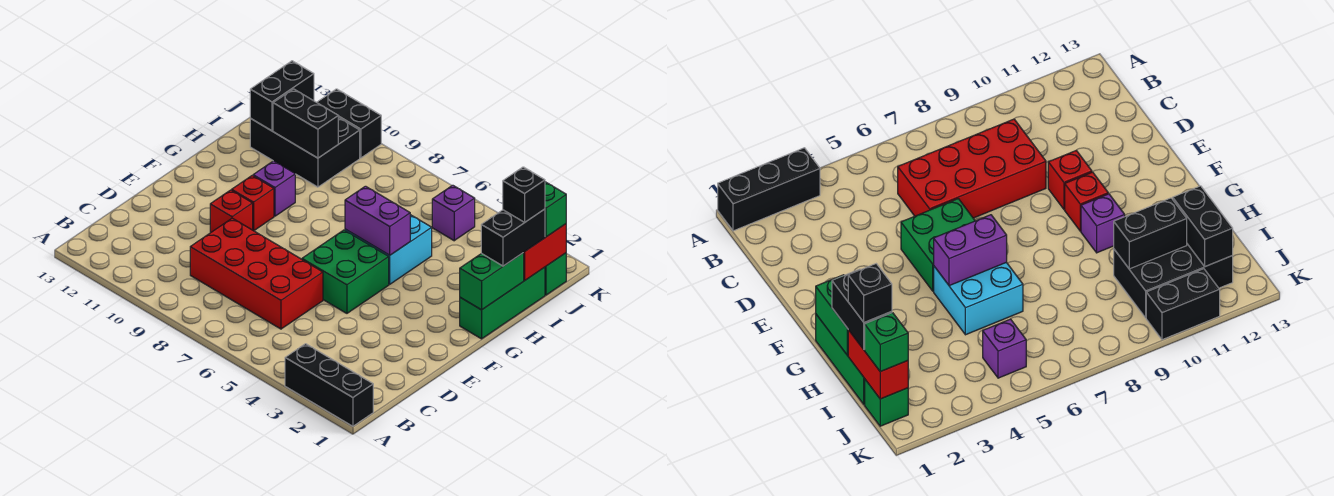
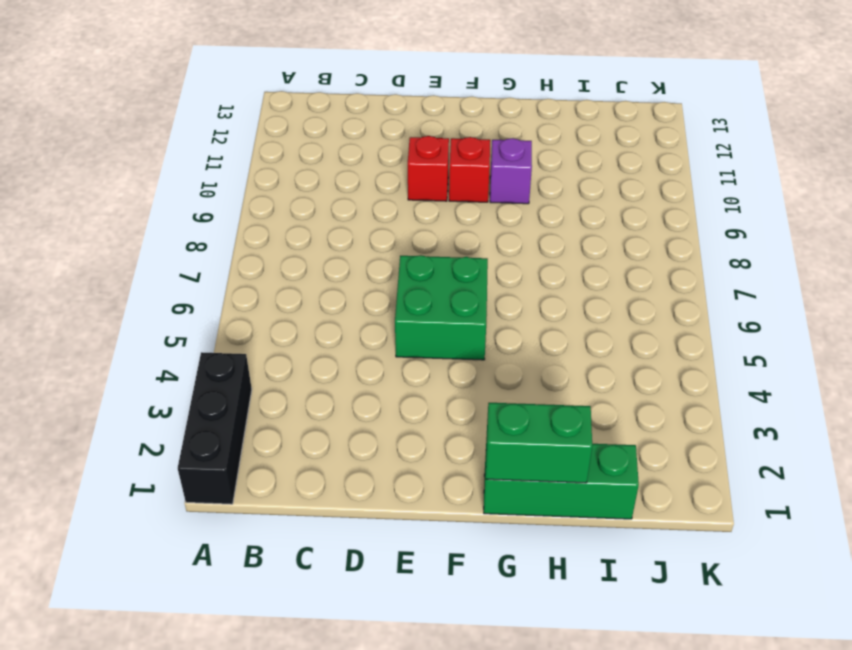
none -> red brick C6:D9 level 1
none -> cyan brick G5:H6 level 1
none -> black brick I10:J12 level 1

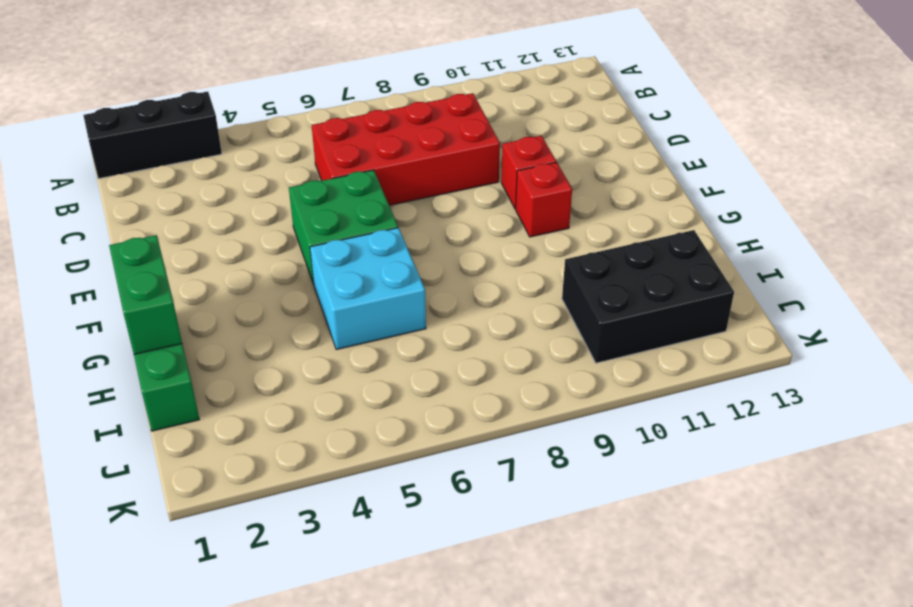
none -> purple brick G10 level 1
none -> green brick J1 level 1
none -> purple brick J5 level 1

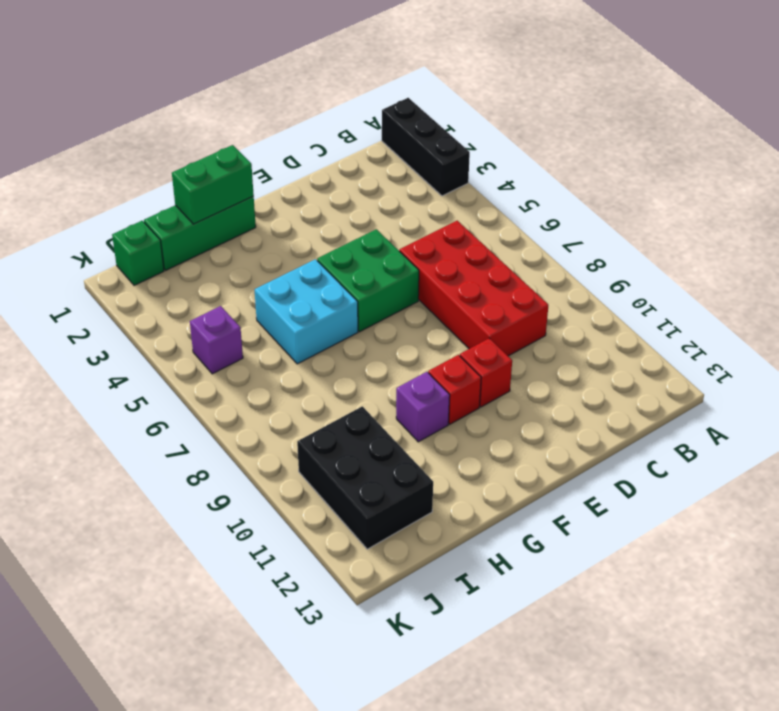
none -> black brick K10:K11 level 1
none -> purple brick G5:G6 level 2
none -> red brick I1:J1 level 2

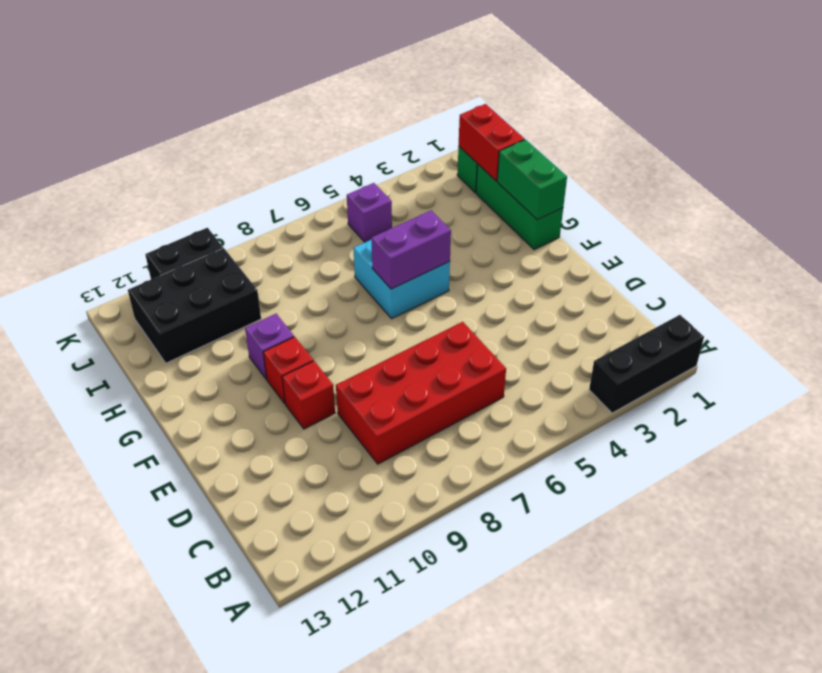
none -> green brick E5:F6 level 1
none -> black brick I10:I11 level 2
none -> black brick I12:J12 level 2

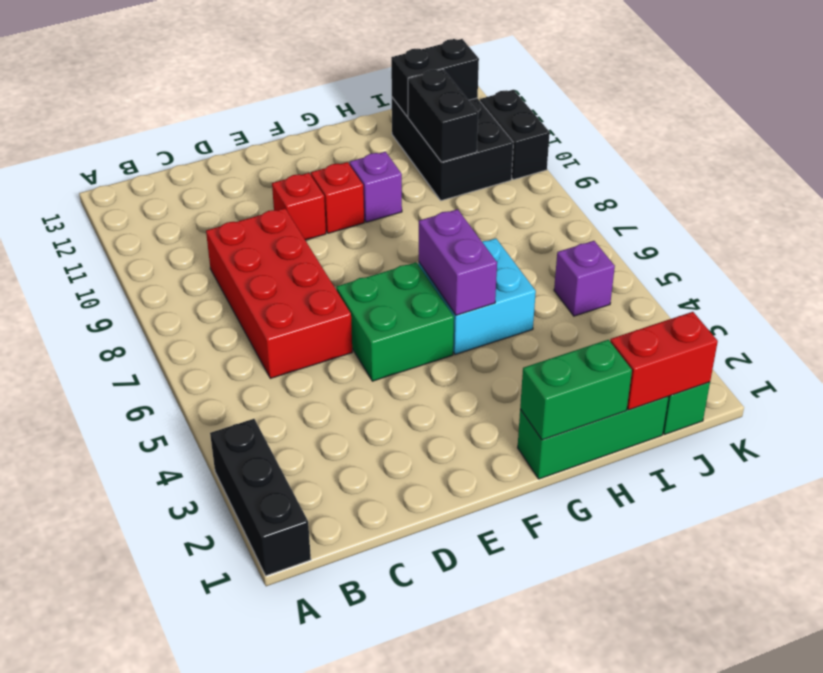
none -> black brick H1:I1 level 3
none -> green brick J1 level 3
none -> black brick I1 level 4

